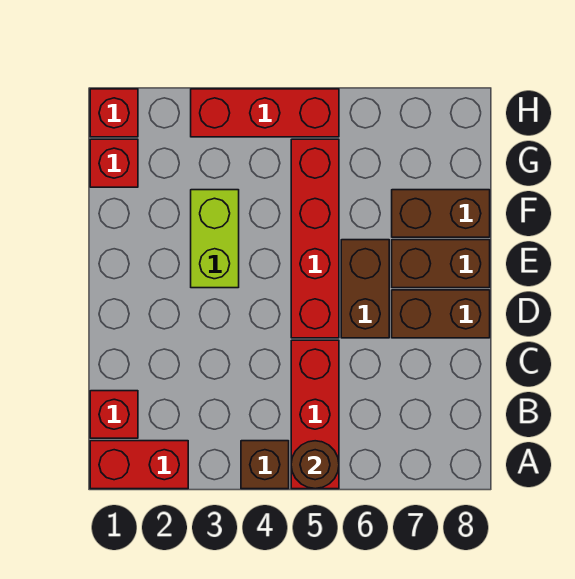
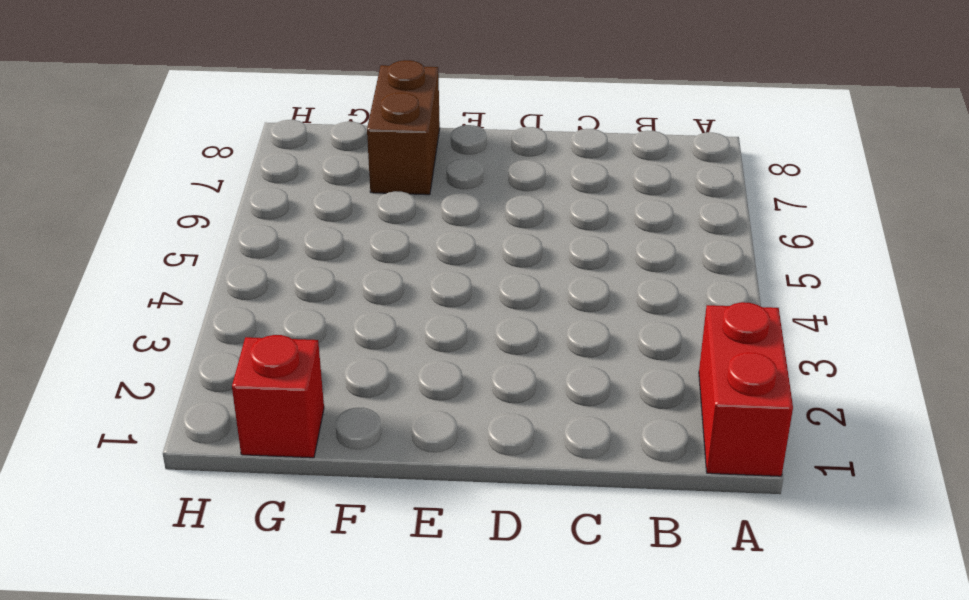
none -> brown brick A4 level 1
none -> red brick A5:C5 level 1
none -> red brick B1 level 1

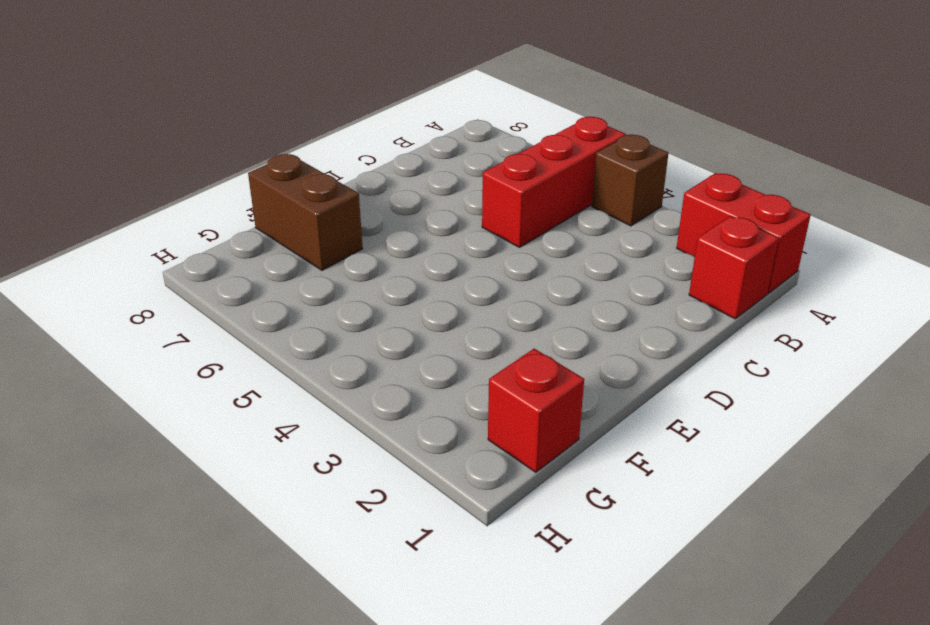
none -> red brick D5:G5 level 1
none -> brown brick D6:E6 level 1
none -> brown brick D7:D8 level 1

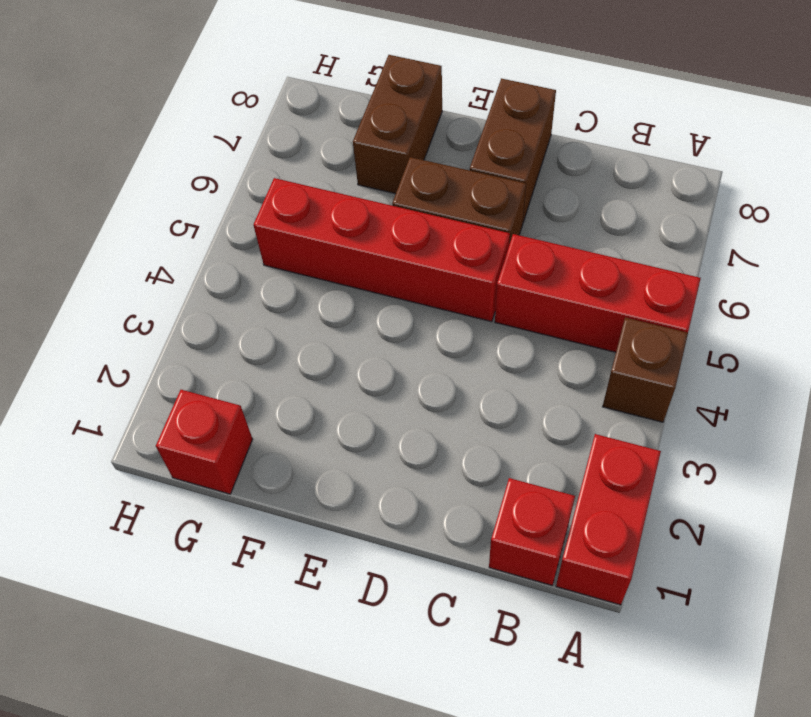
none -> lime brick E3:F3 level 1
none -> brown brick E7:E8 level 1
none -> red brick H1 level 1

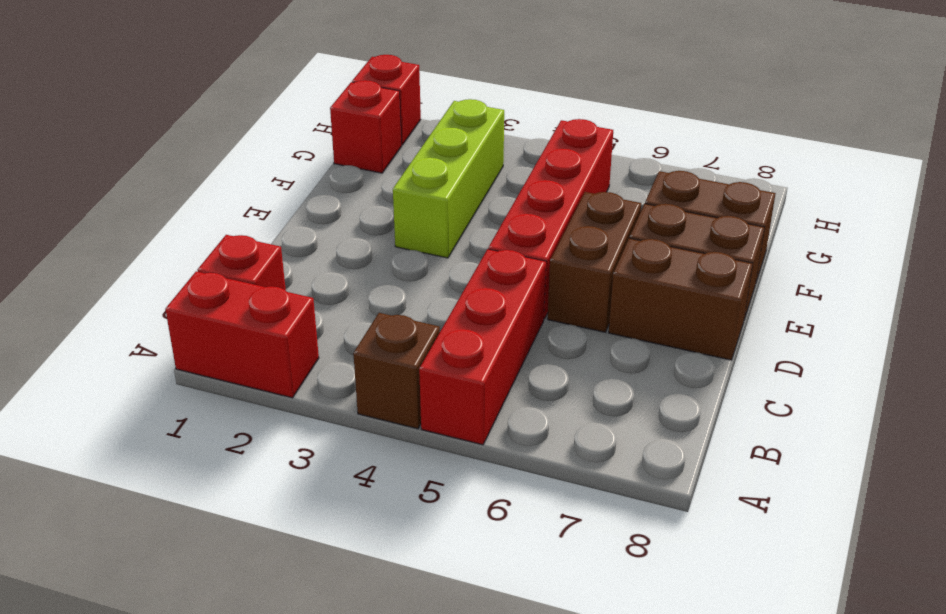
lime brick E3:G3 level 1 -> lime brick E3:F3 level 1
none -> red brick H3:H5 level 1
none -> brown round brick A5 level 2

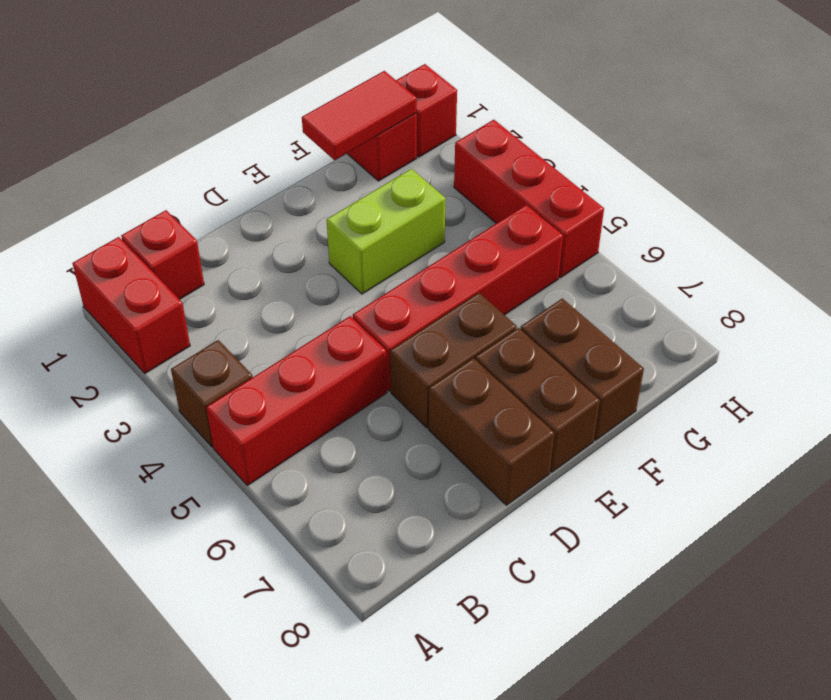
red tile F1:G1 level 2 -> none
none -> brown round brick A5 level 2

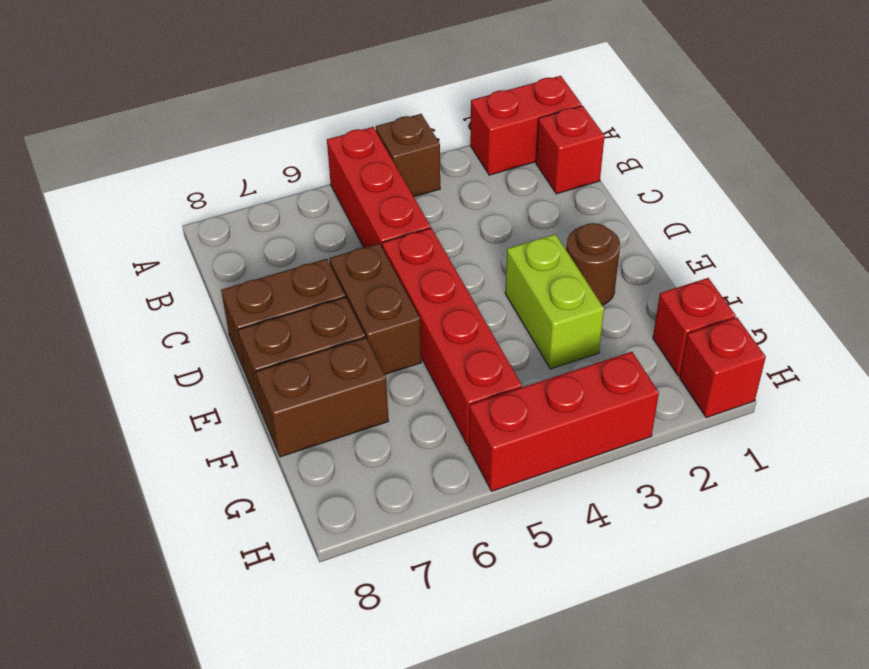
brown round brick E2 level 1 -> brown round brick A5 level 2

